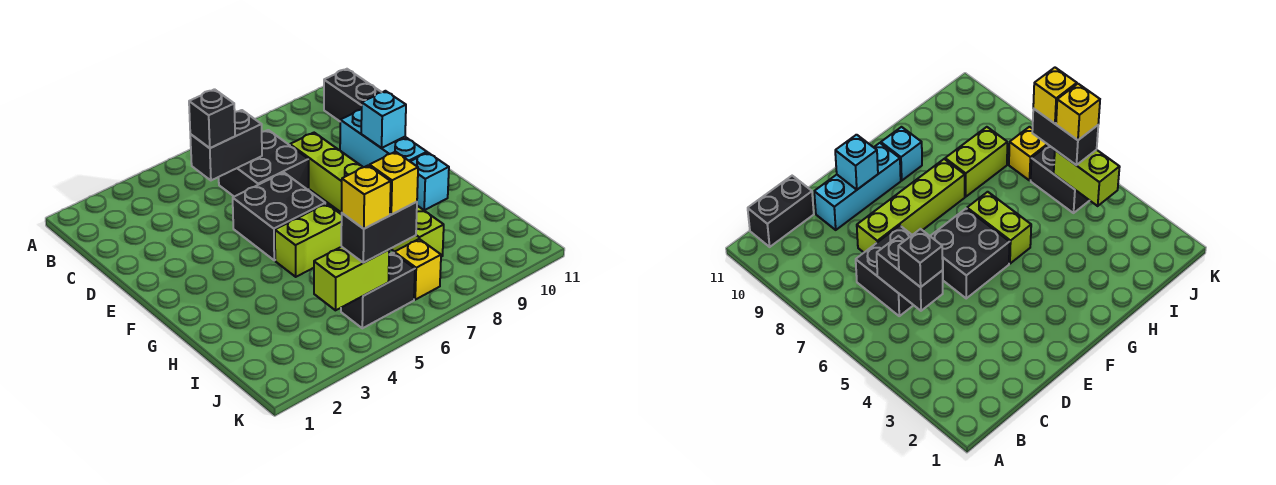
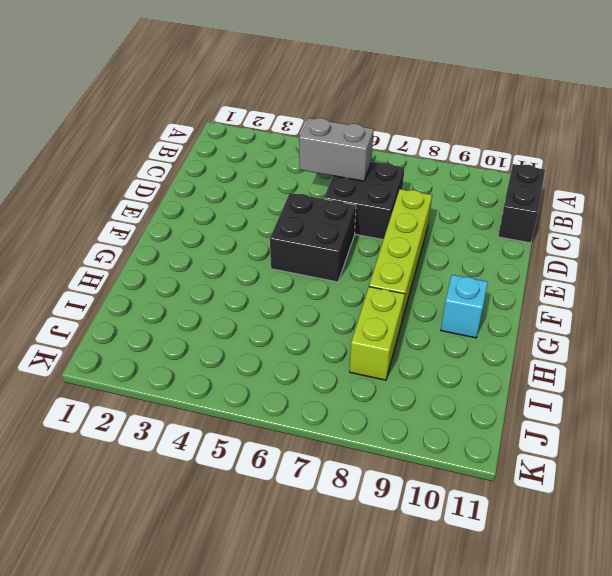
grey brick C5:C6 level 2 -> black brick C5:C6 level 2
none -> cyan brick D10:F10 level 1
none -> lime brick G5:G6 level 1
none -> black brick J5:J6 level 1

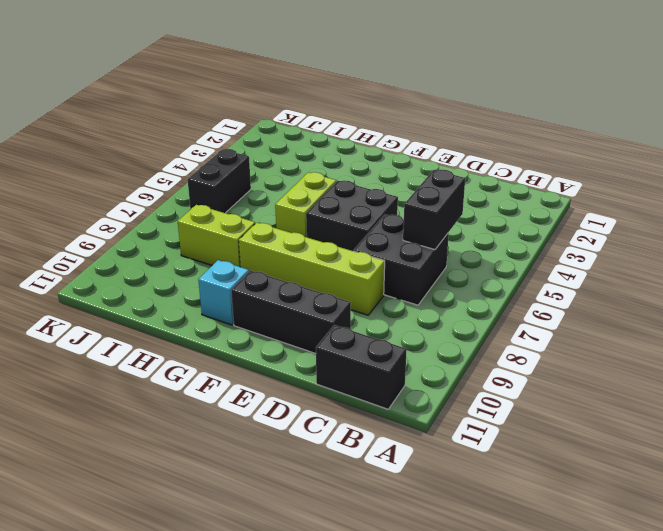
black brick D10:F10 level 1 -> cyan brick D10:F10 level 1
none -> yellow brick J7 level 1
none -> cyan brick E10 level 2
none -> lime brick J4:J5 level 2

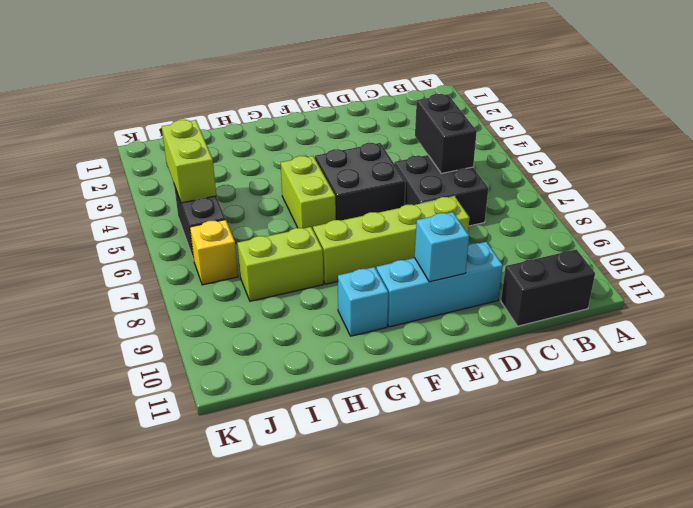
none -> black brick C5 level 3
none -> black brick J5:J6 level 3
none -> yellow brick J5 level 4

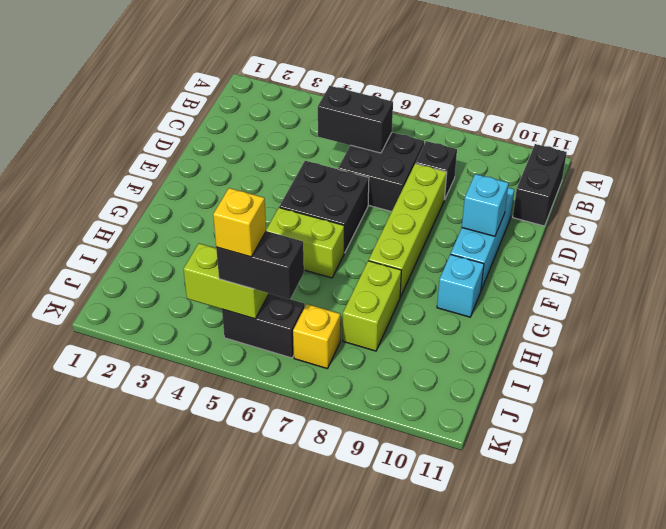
black brick C8 level 1 -> black brick C5 level 3
none -> yellow brick J6 level 4

